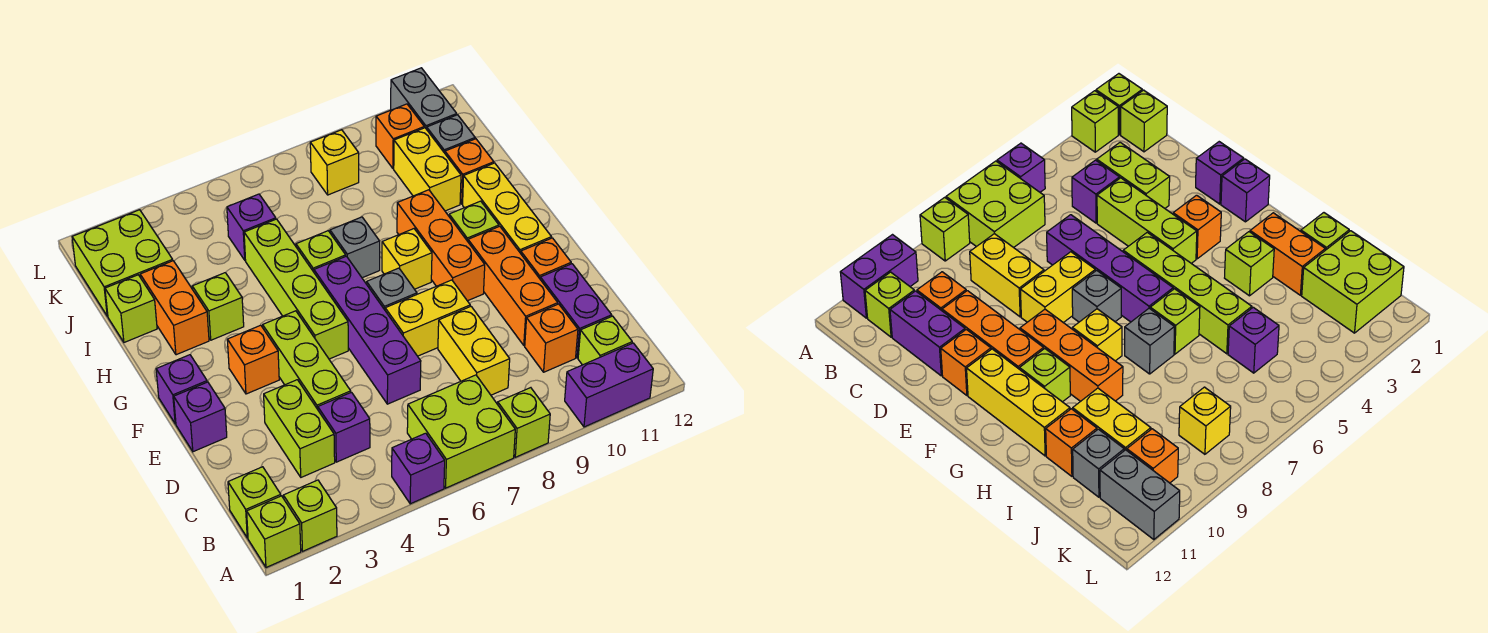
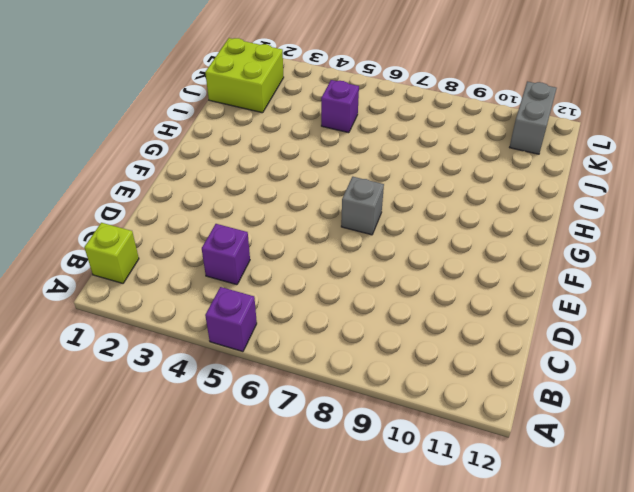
none -> lime brick A1 level 1
none -> lime brick A2 level 1
none -> lime brick A6:B7 level 1
none -> lime brick A8 level 1

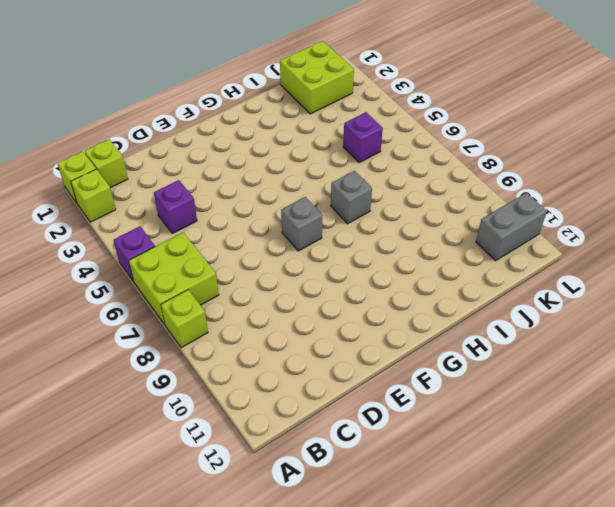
none -> purple brick A10:A11 level 1
none -> lime brick B11 level 1
none -> lime brick C3:D3 level 1
none -> yellow brick C8:D8 level 1

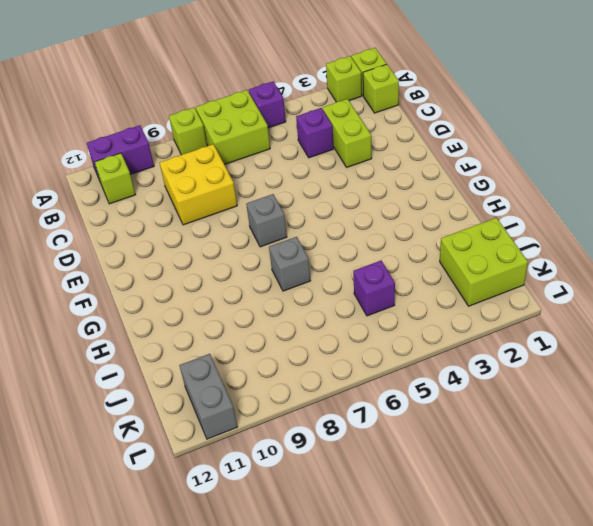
yellow brick C8:D9 level 1 -> yellow brick C8:D8 level 1
none -> orange brick C10 level 1
none -> purple brick C11:D11 level 1
none -> lime brick D4:F4 level 1
none -> purple brick D6:G6 level 1

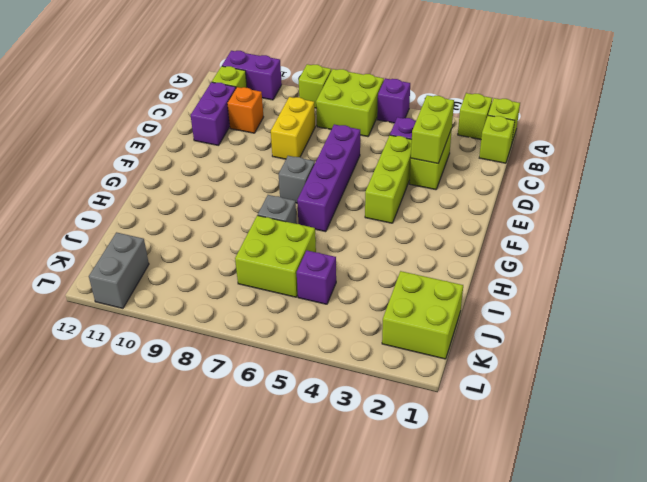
lime brick C3:D3 level 2 -> none
lime brick I6:J7 level 1 -> none
none -> orange brick D10:F10 level 1
none -> purple brick E1 level 1
none -> yellow brick E7:E8 level 1
none -> orange brick E11 level 1

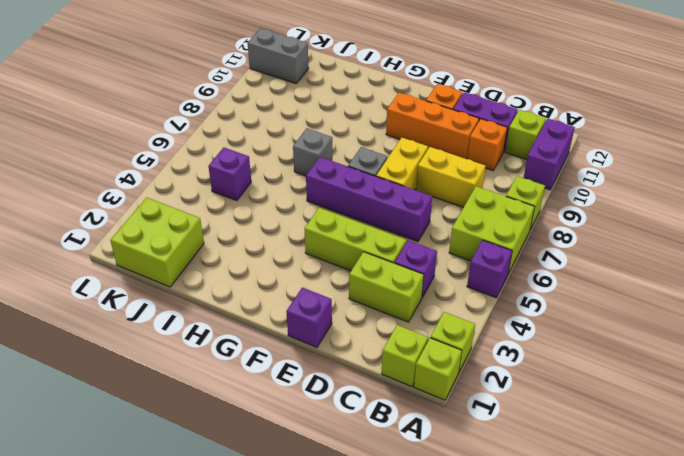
none -> purple brick F1 level 1
none -> orange brick F3 level 1
none -> lime brick F5:I5 level 1
none -> orange brick F9:H9 level 1

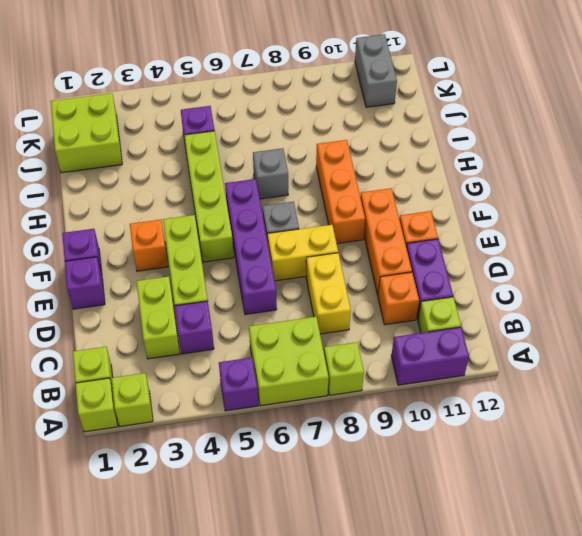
none -> yellow brick F11:H11 level 1
none -> yellow brick G8 level 1
none -> lime brick G10 level 1
none -> orange brick H2:I2 level 1

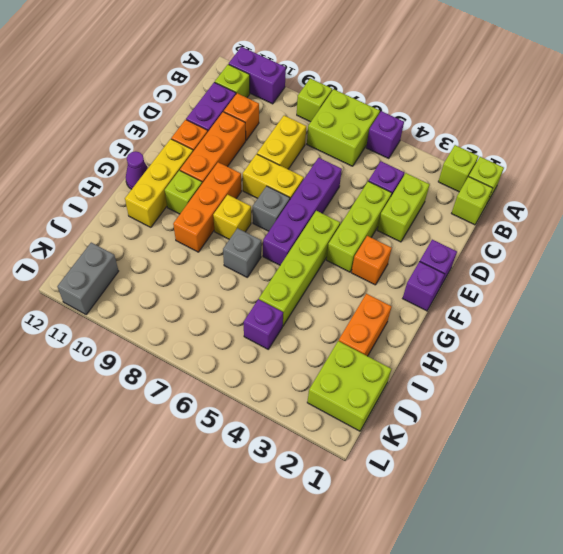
purple cone G12 level 1 -> none
none -> lime brick H3 level 1
none -> lime brick H6 level 1
none -> lime brick I1 level 1
none -> yellow brick I10:J10 level 1

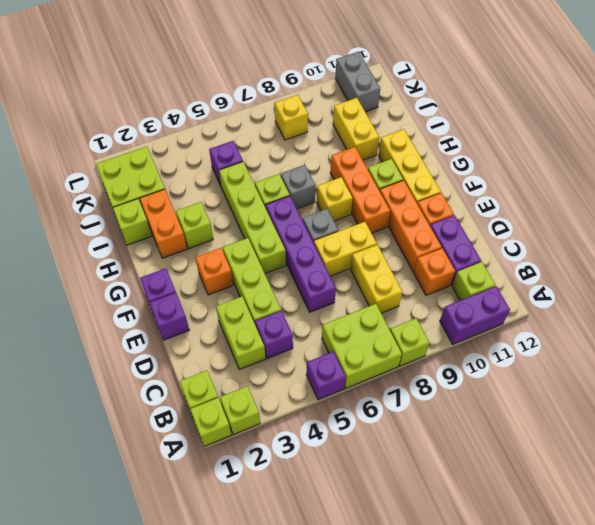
none -> orange brick I11 level 1
none -> grey brick J11 level 1
none -> orange brick K10 level 1

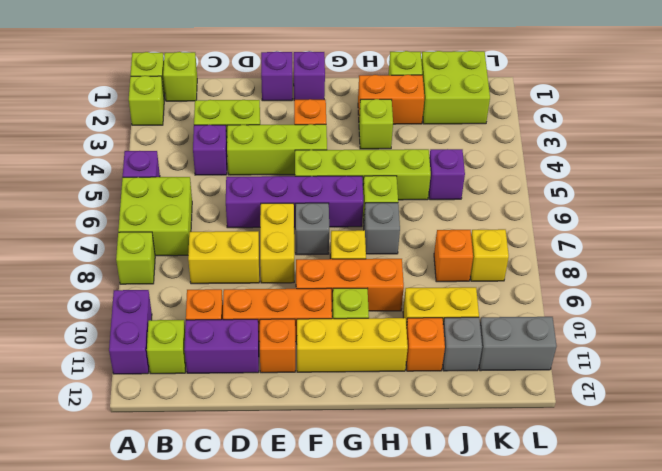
orange brick J8 level 1 -> orange brick K10 level 1

